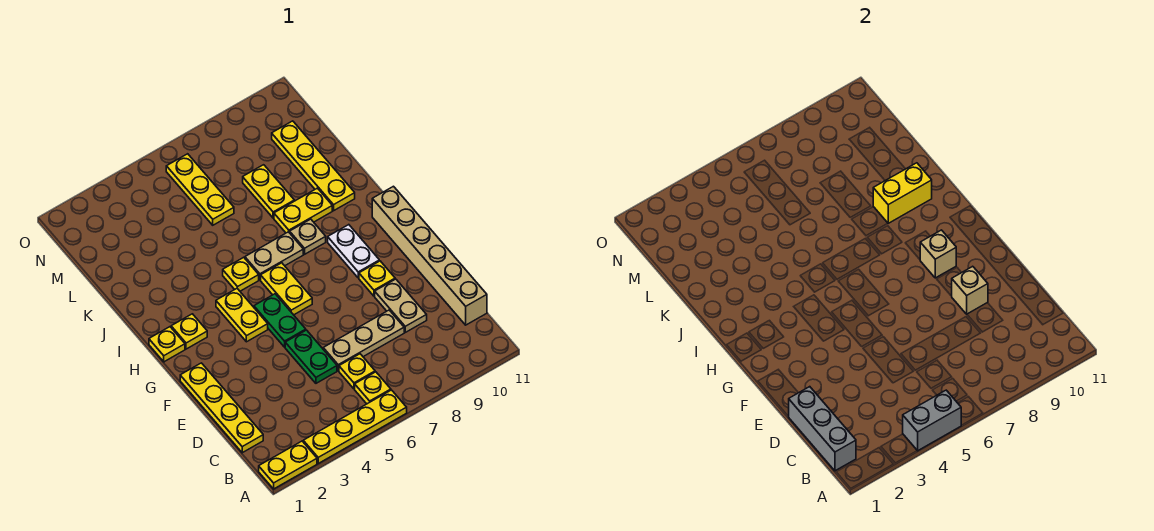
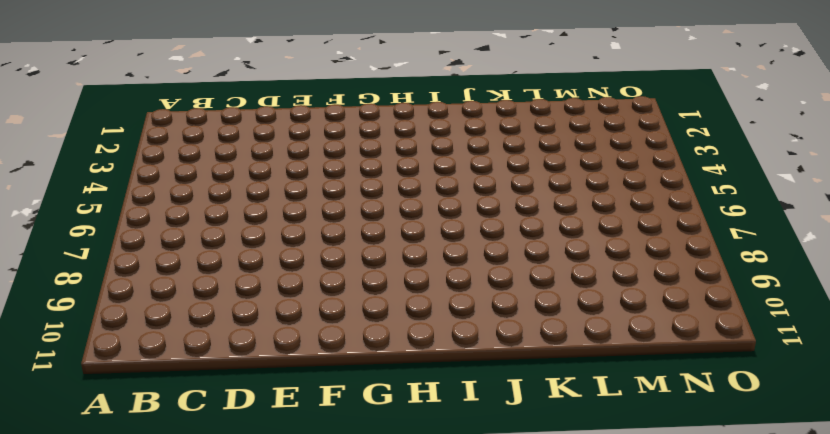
none -> yellow plate A1:A2 level 1
none -> yellow plate A3:A6 level 1
none -> yellow plate B6 level 1

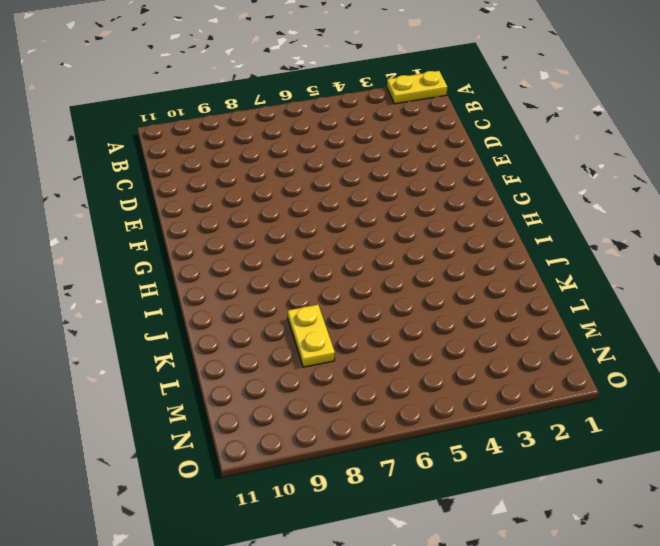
none -> yellow plate A3:A6 level 1
none -> yellow plate B6 level 1
none -> yellow plate C1:F1 level 1

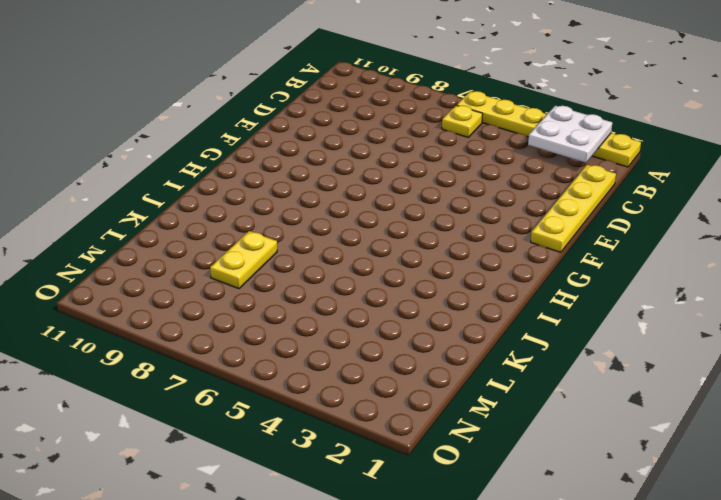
white plate A2:B3 level 2 -> none
none -> yellow plate C6 level 1
none -> tan brick C11:H11 level 1
none -> green plate D5:E5 level 1

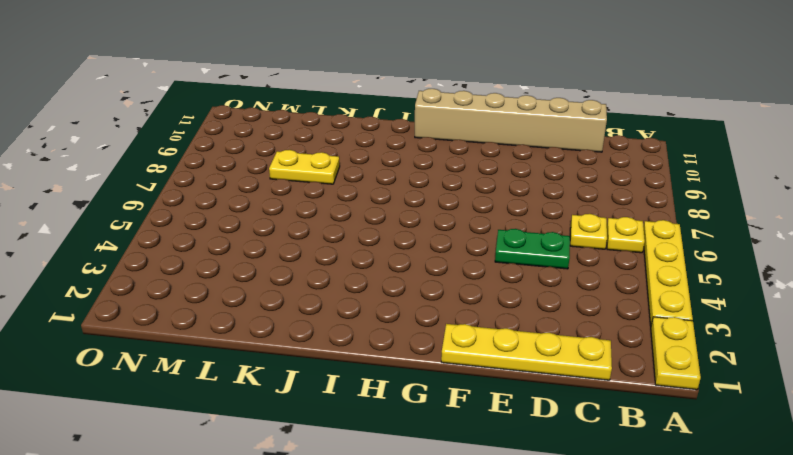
none -> tan plate D6:D8 level 1
none -> tan plate D9:E9 level 1
none -> green plate F5:G5 level 1

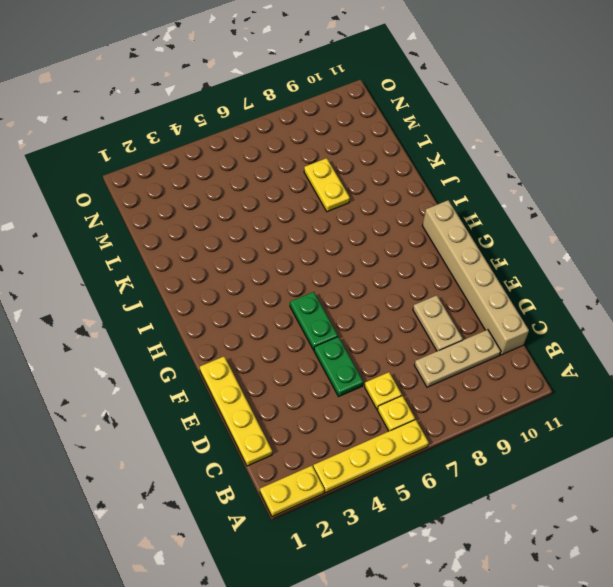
tan plate C8:C10 level 1 -> tan plate D6:D8 level 1
none -> yellow plate F9 level 1
none -> yellow plate G4:H4 level 1
none -> yellow plate G6:H6 level 1

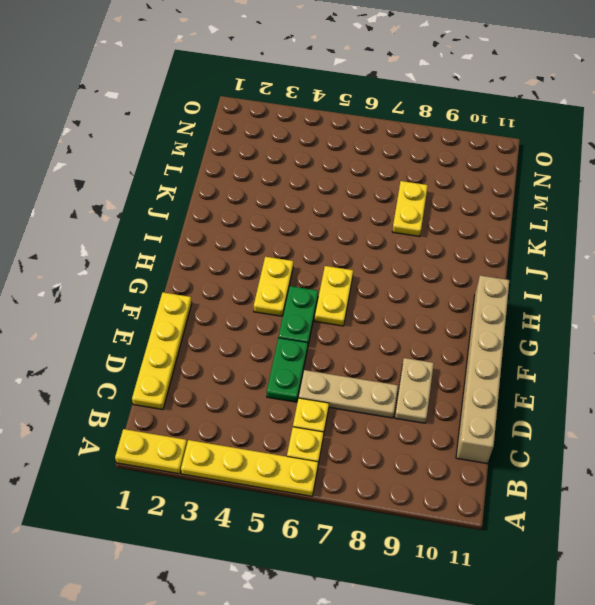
none -> yellow plate F9 level 1
none -> white plate G9:H9 level 1
none -> yellow plate H1 level 1

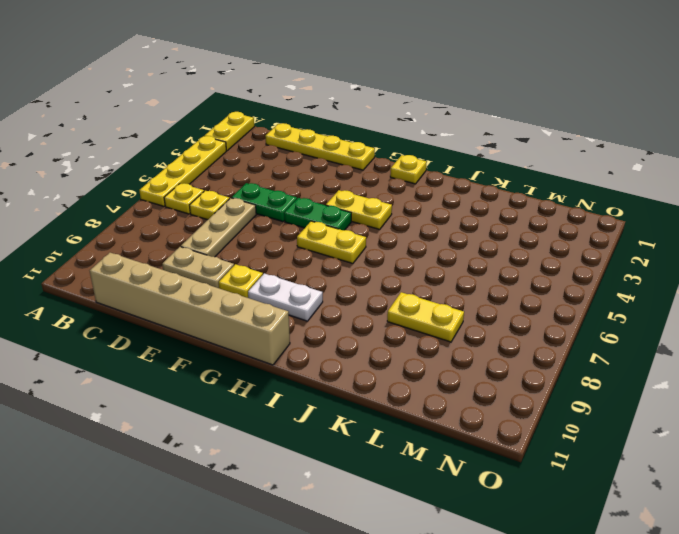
none -> yellow plate H2 level 1
none -> yellow plate I5 level 1
none -> tan plate I6:I7 level 1

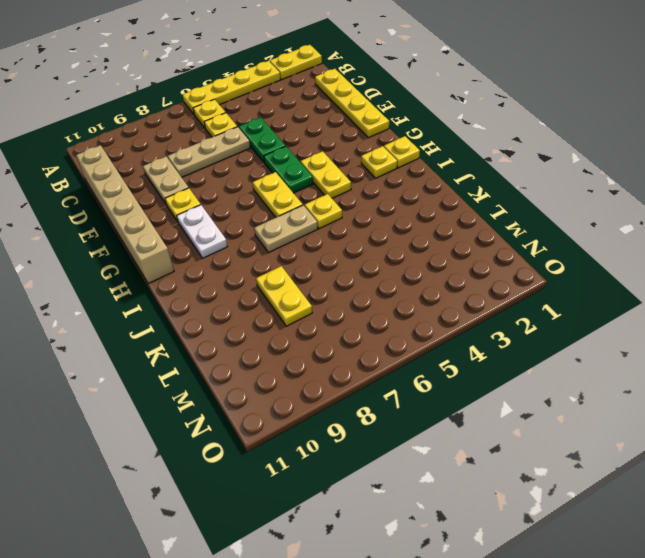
none -> tan plate I8 level 1
none -> yellow plate J8:J9 level 1
none -> yellow plate J10:M10 level 1

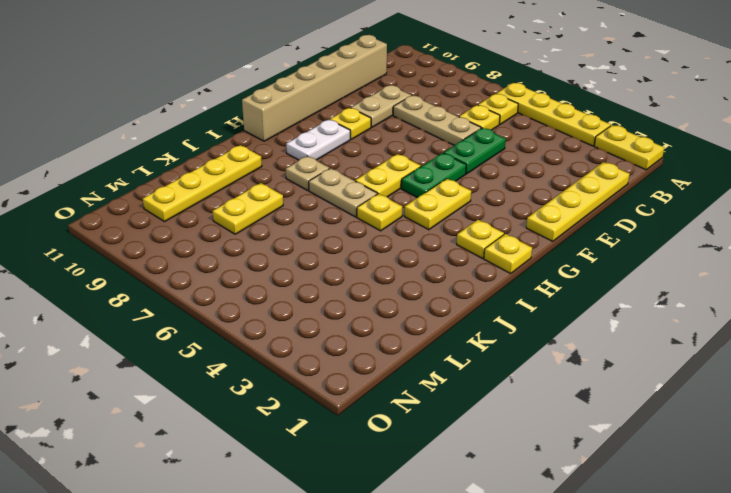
none -> yellow plate J8:J9 level 1
none -> yellow plate L6:N6 level 1
none -> grey brick A4:A5 level 2

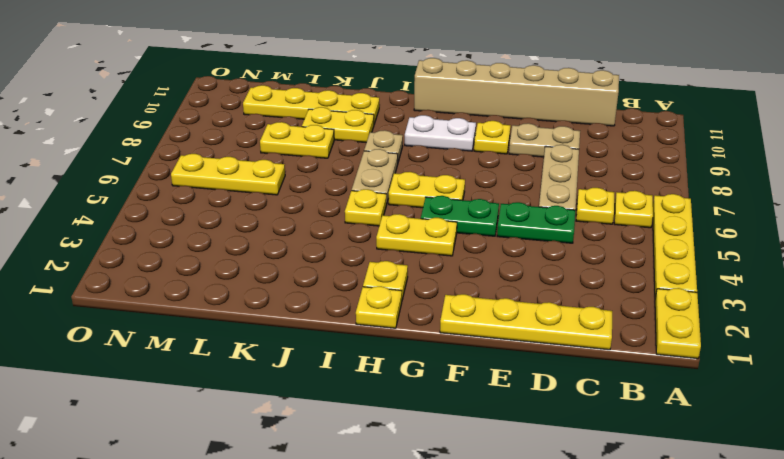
yellow plate J9:K9 level 1 -> yellow plate J8:J9 level 1
none -> grey brick A4:A5 level 2
none -> grey brick B1:D1 level 2
none -> tan brick E9 level 2

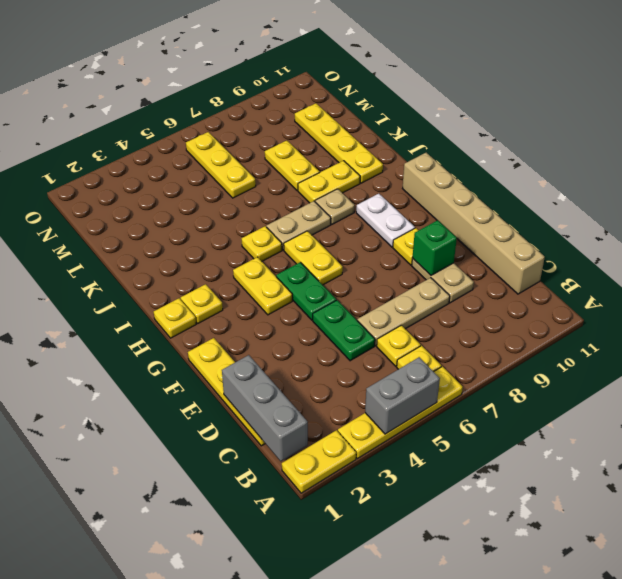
green brick E9 level 2 -> tan brick E9 level 2
none -> tan brick G9 level 2
none -> yellow brick J9:J10 level 2

